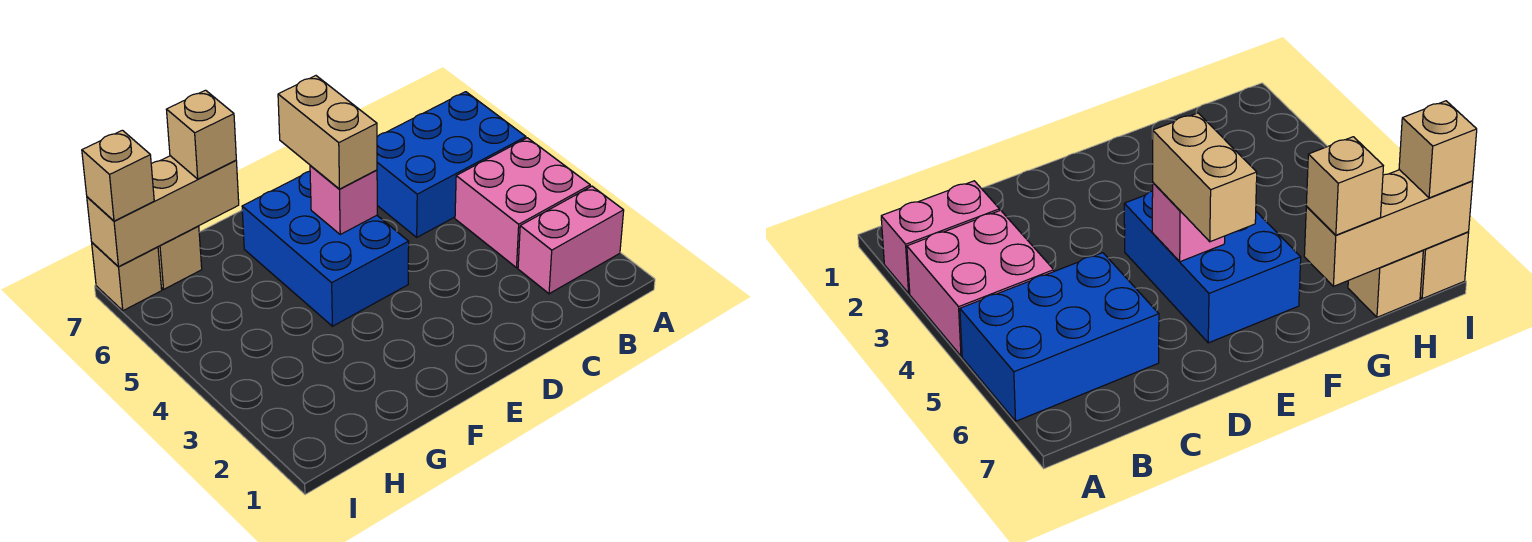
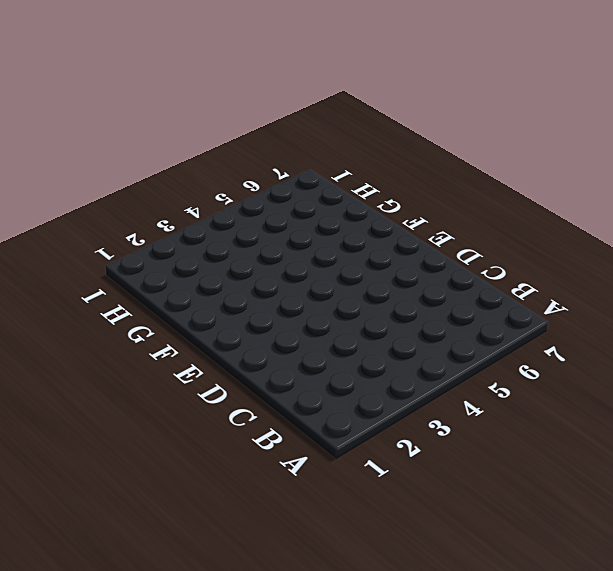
none -> pink brick A2:B2 level 1
none -> pink brick A3:B4 level 1

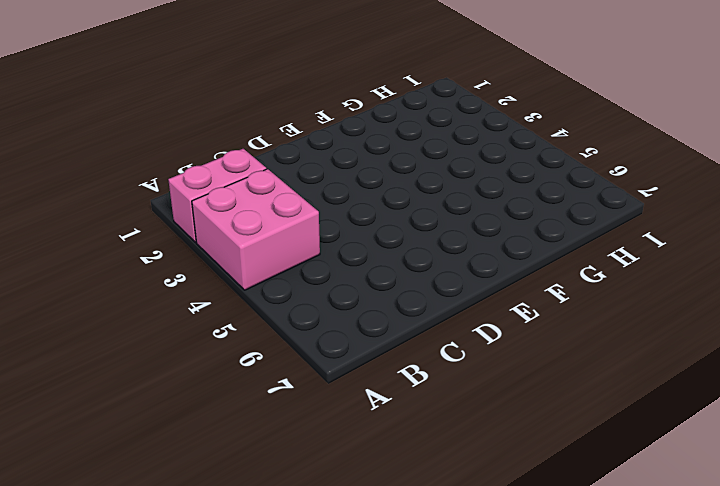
none -> blue brick A5:C6 level 1
none -> blue brick E4:F6 level 1

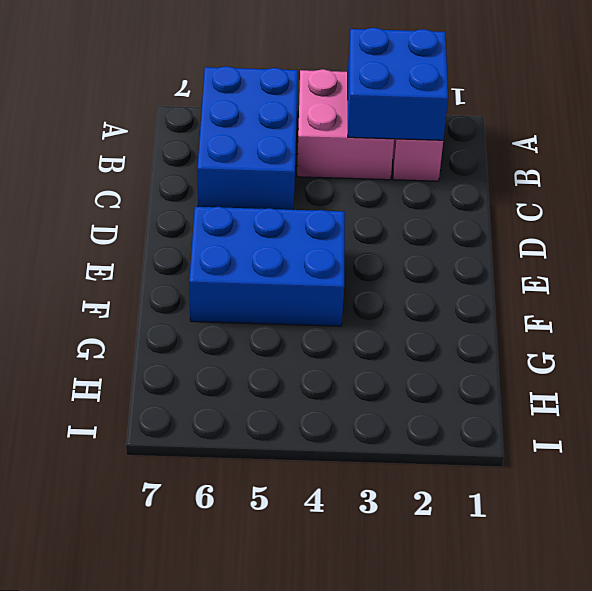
blue brick A2:B3 level 2 -> none
none -> tan brick H7 level 1
none -> tan brick I7 level 1

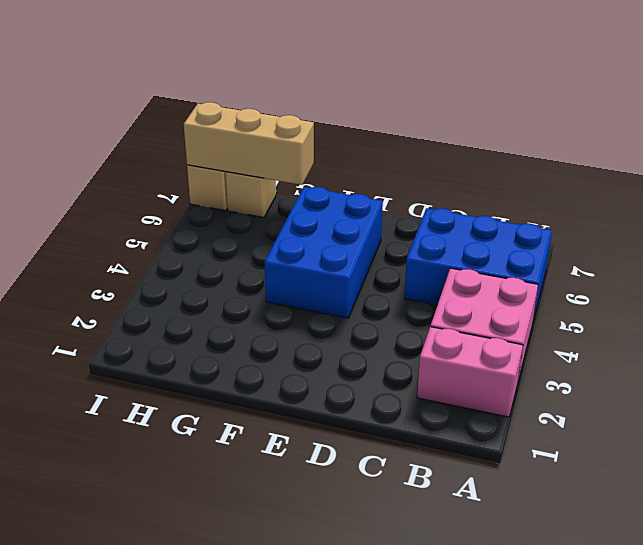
none -> pink brick E5 level 2
none -> tan brick E5:E6 level 3

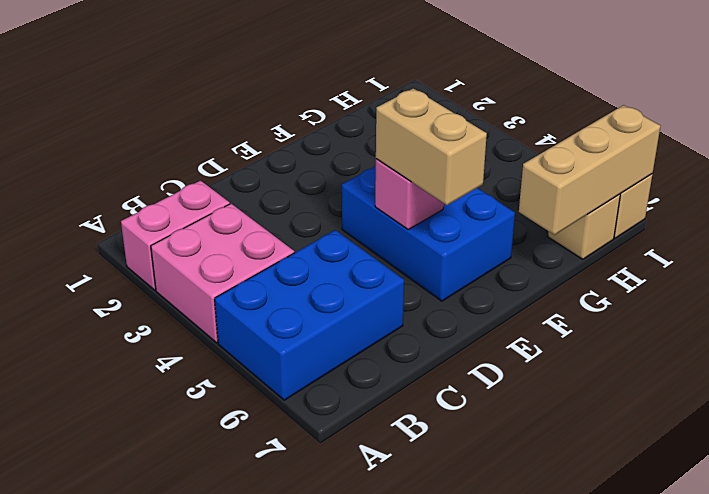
none -> tan brick G7 level 3
none -> tan brick I7 level 3

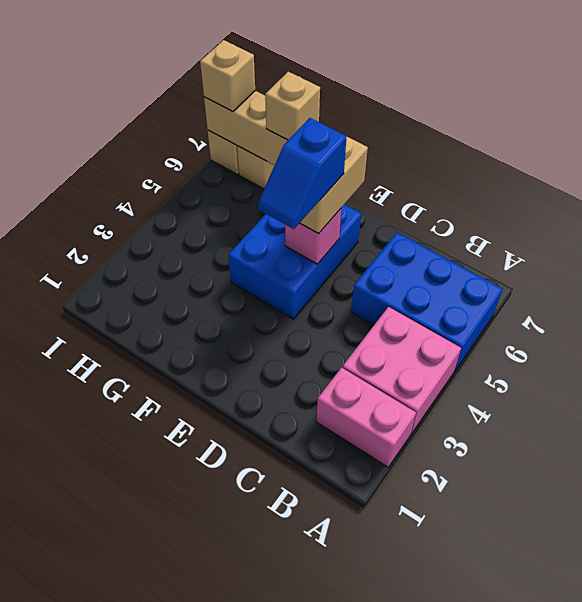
blue slope E4:E5 level 4 top 5 -> none

